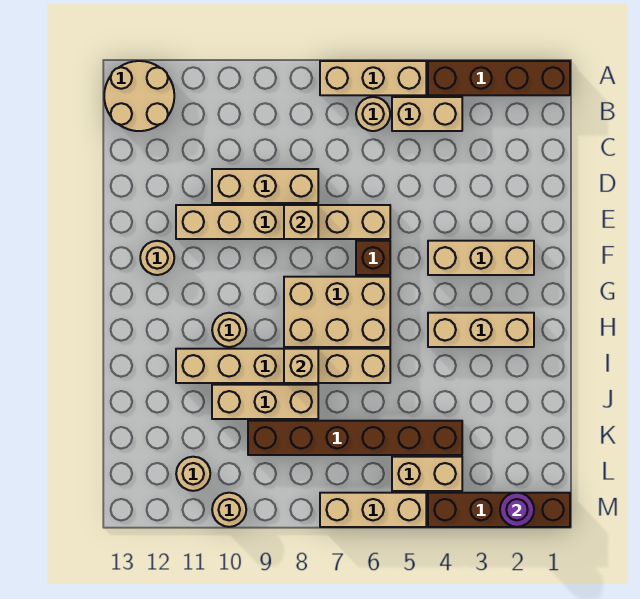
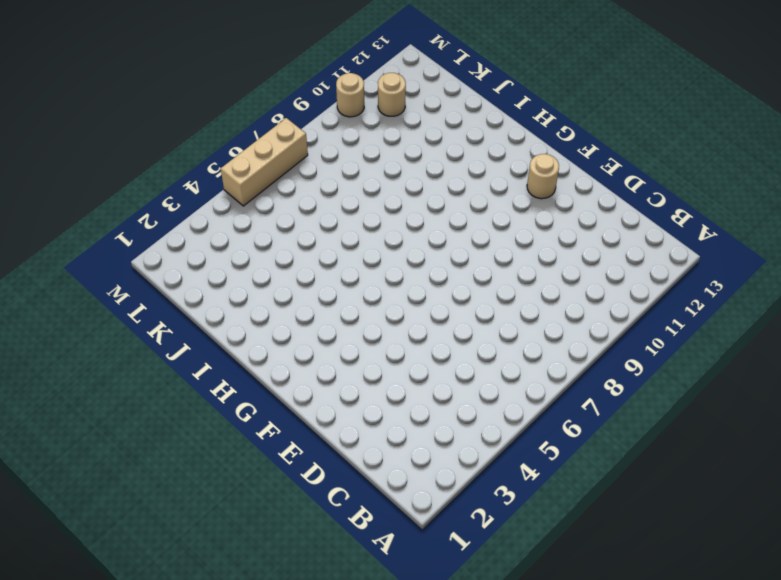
none -> brown brick A1:A4 level 1
none -> tan brick A5:A7 level 1
none -> tan round brick A12:B13 level 1

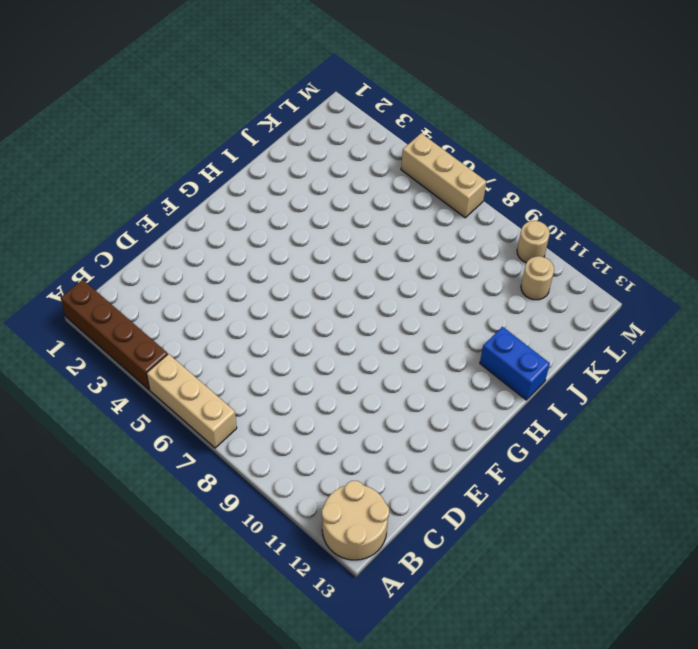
blue brick I12:I13 level 1 -> none
none -> tan brick B4:B5 level 1
none -> tan round brick B6 level 1
none -> tan brick D8:D10 level 1

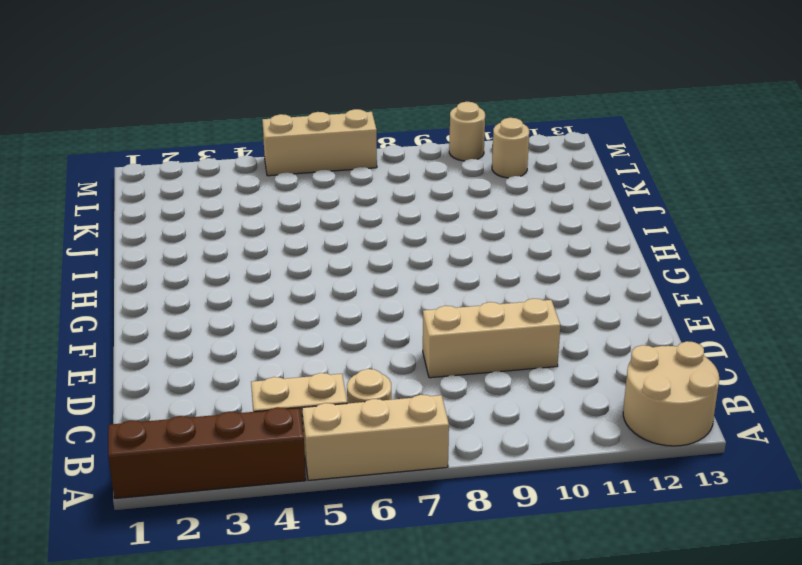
none -> tan brick E6:E11 level 1
none -> tan brick F2:F4 level 1
none -> brown brick F6 level 1

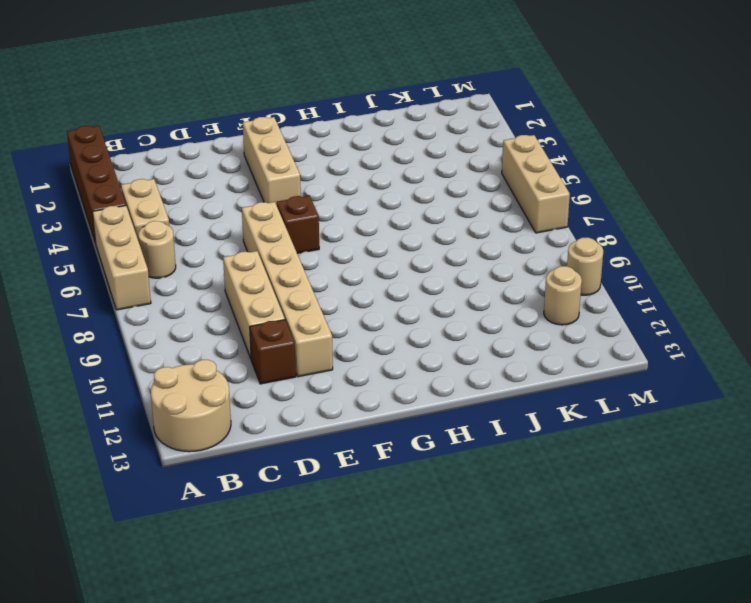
brown brick D11 level 1 -> none
none -> tan round brick F12 level 1
none -> tan brick G6:H8 level 1
none -> tan brick H2:H4 level 1

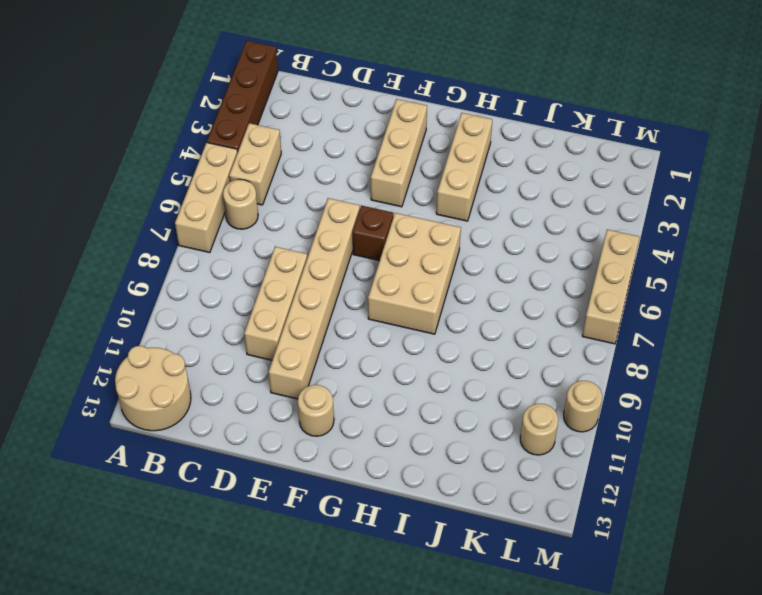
none -> tan round brick H10 level 1
none -> tan brick I6:I11 level 1
none -> tan brick J8:J10 level 1

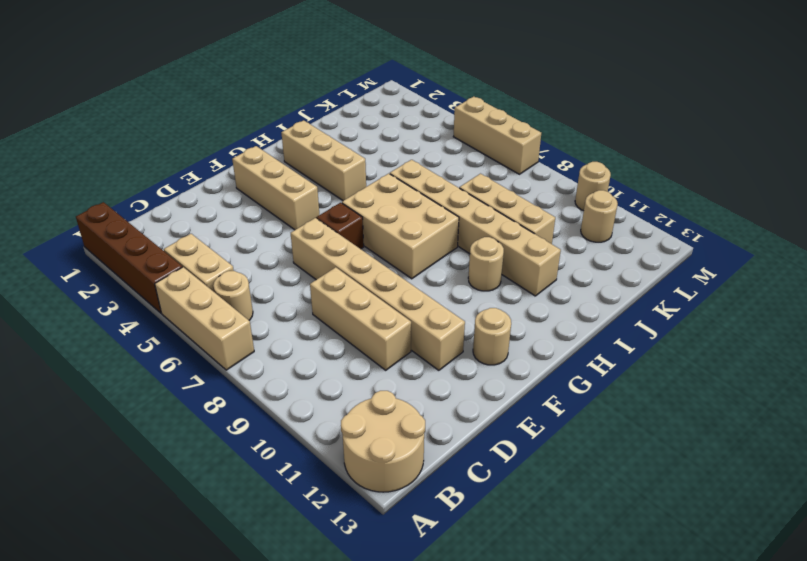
none -> brown brick K4:K9 level 1
none -> tan brick L4:L5 level 1
none -> brown brick M1:M4 level 1

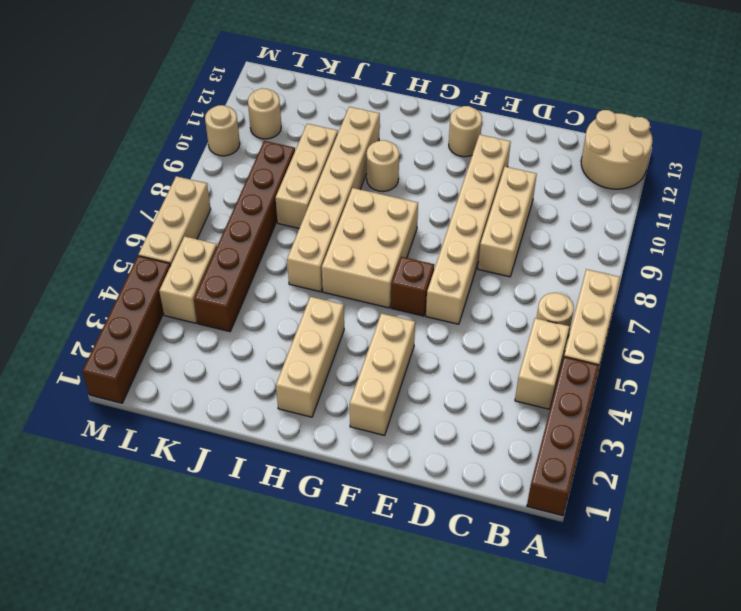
none -> tan brick E8 level 2
none -> tan brick I8 level 2
none -> purple round brick M2 level 2

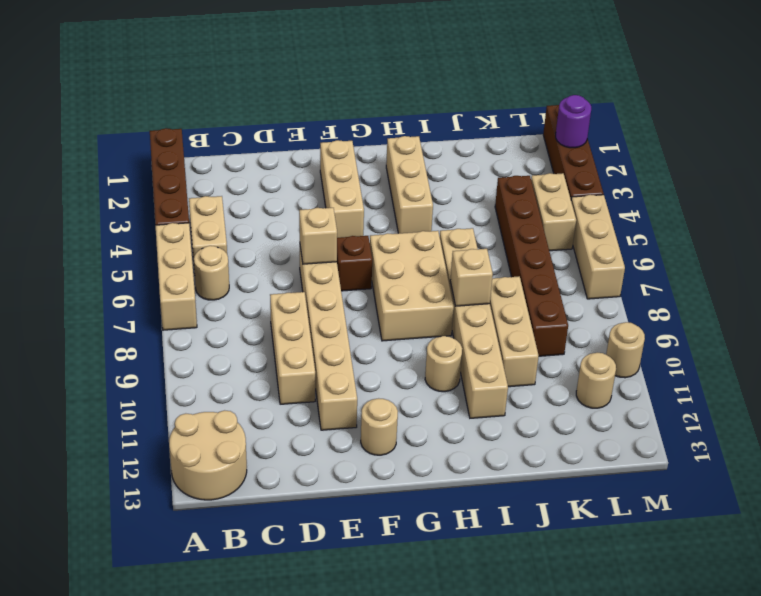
tan brick E6 level 2 -> tan brick E8 level 2

